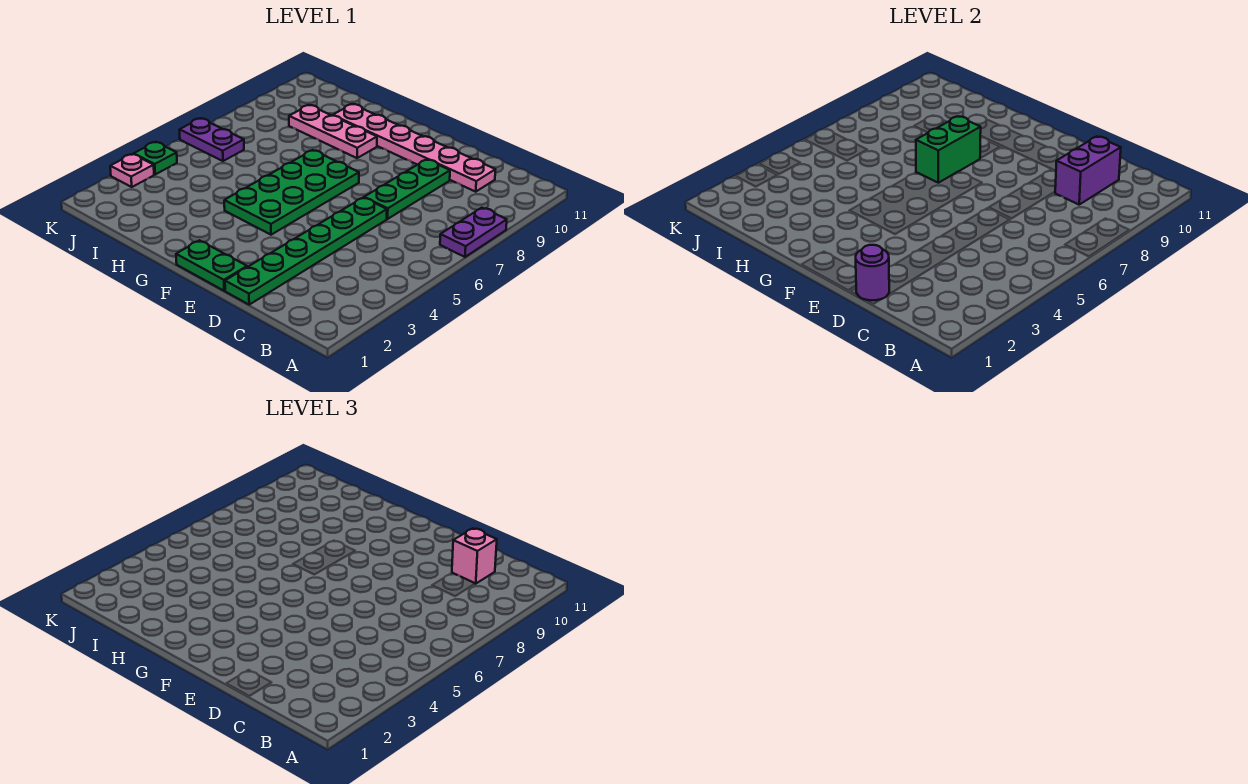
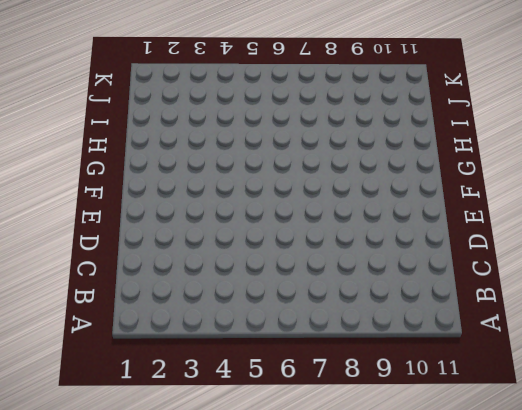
none -> purple plate A7:A8 level 1
none -> pink plate C10:H10 level 1
none -> green plate D1:D6 level 1

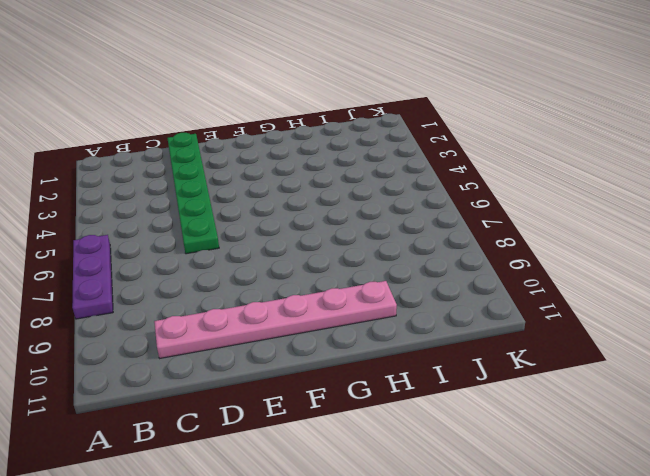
purple plate A6:A8 level 1 -> purple plate A7:A8 level 1
none -> green plate D7:D9 level 1
none -> green plate E1:F1 level 1
none -> green plate F4:G7 level 1

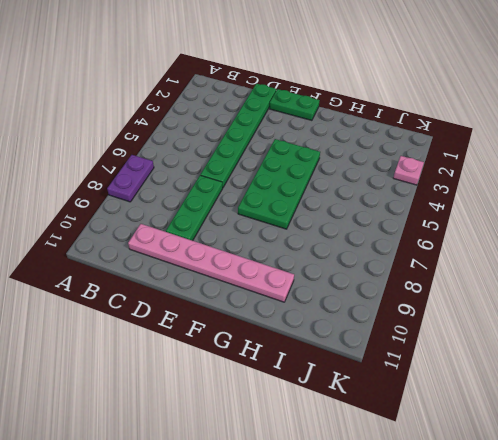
none -> pink plate G9:I9 level 1
none -> purple plate J6:K6 level 1
none -> green plate K4 level 1

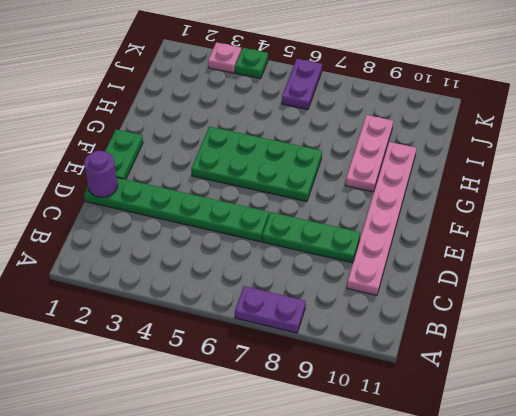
none -> purple brick C9:C10 level 2
none -> green brick G7:G8 level 2
none -> pink brick C10 level 3

